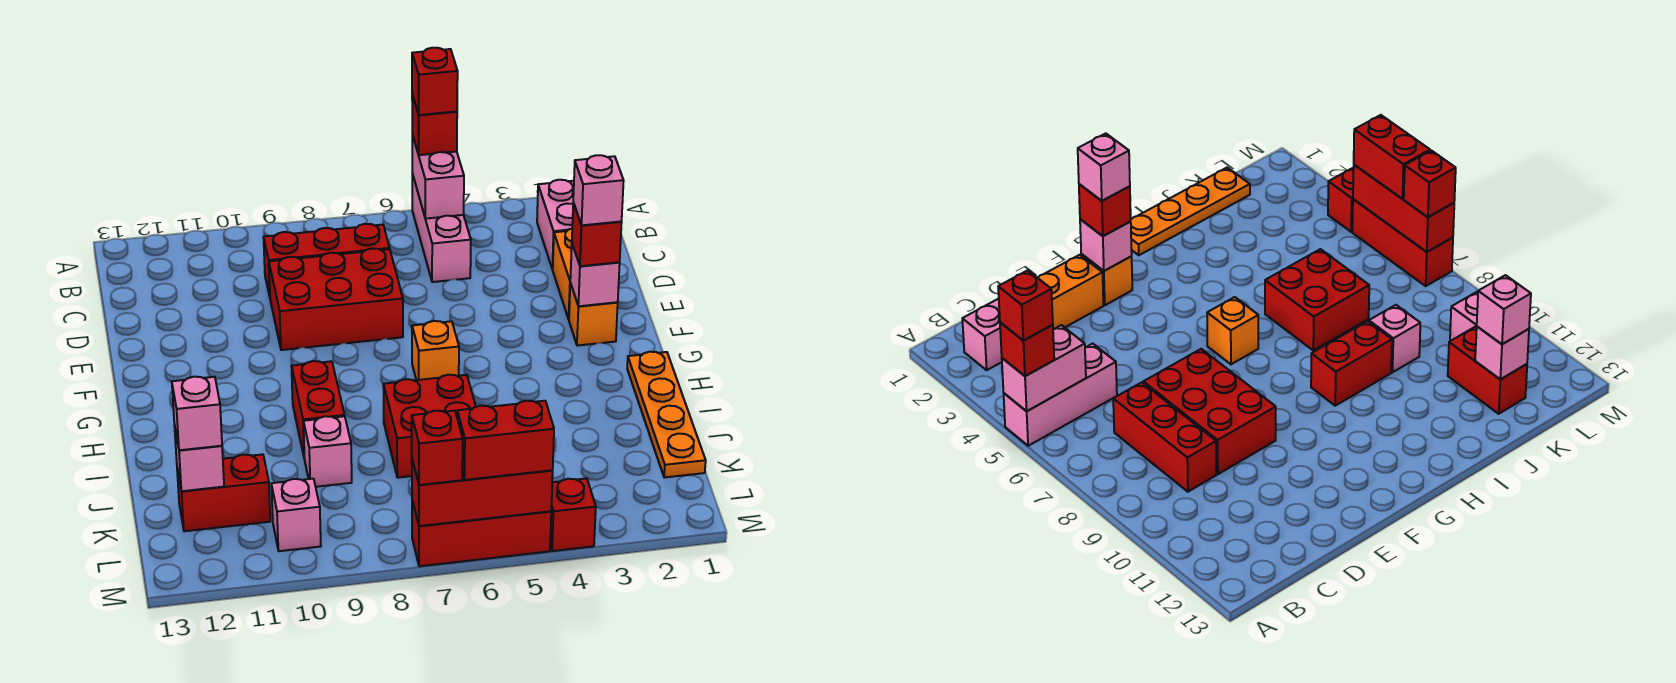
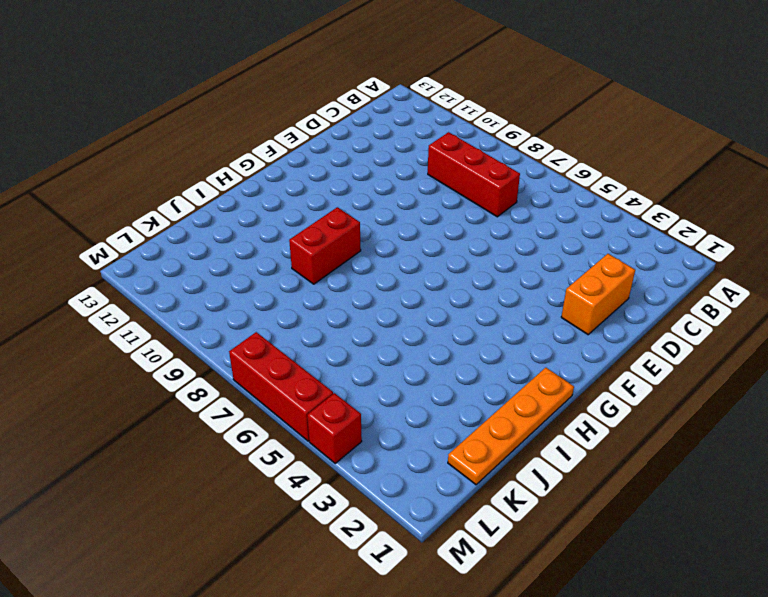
none -> pink brick A5:C5 level 1
none -> pink brick B2:C2 level 1
none -> red brick D7:E9 level 1

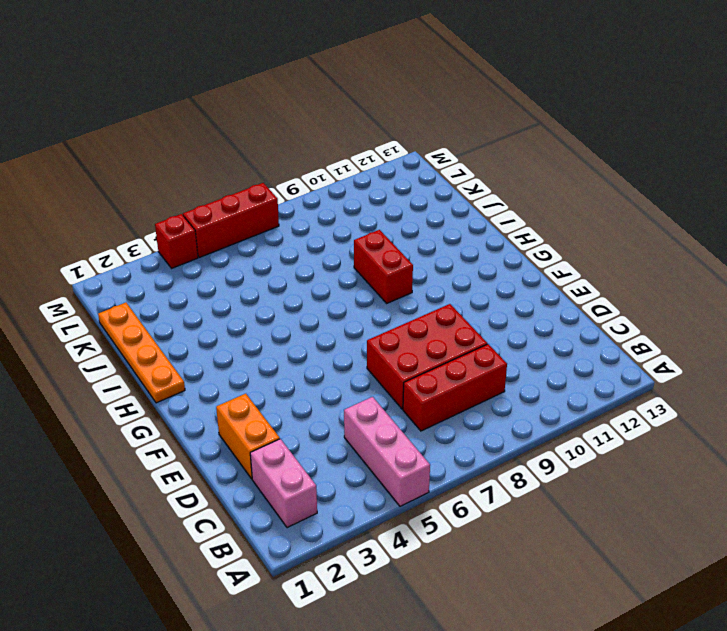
none -> orange brick F2 level 1
none -> orange brick G6 level 1
none -> red brick I6:J7 level 1

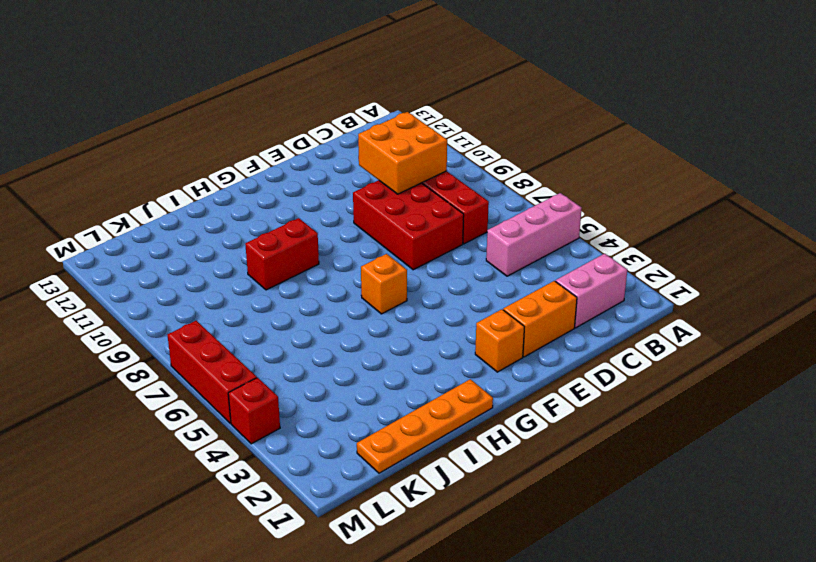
orange brick C9:D10 level 2 -> none
none -> red brick I6:J7 level 1
none -> pink brick J9 level 1
none -> red brick K11:K12 level 1

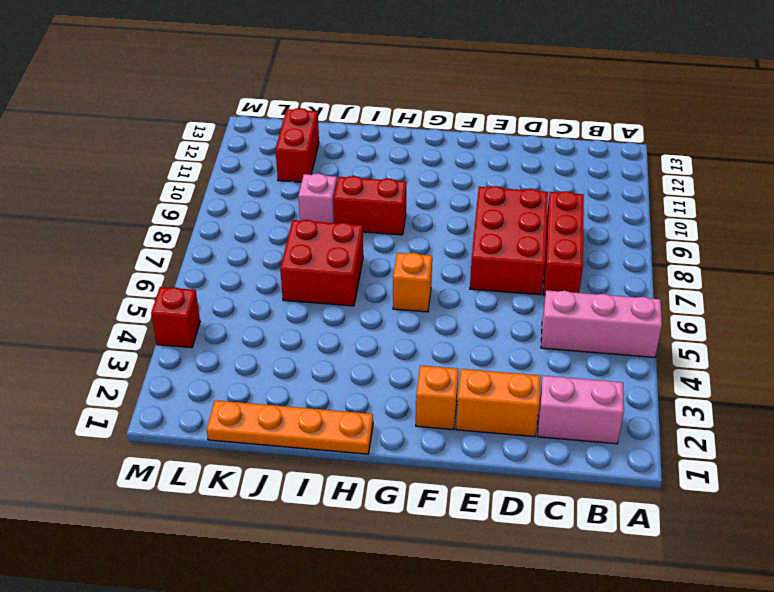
none -> pink brick L10 level 1
none -> red brick M5:M7 level 1
none -> pink brick A5:B5 level 2

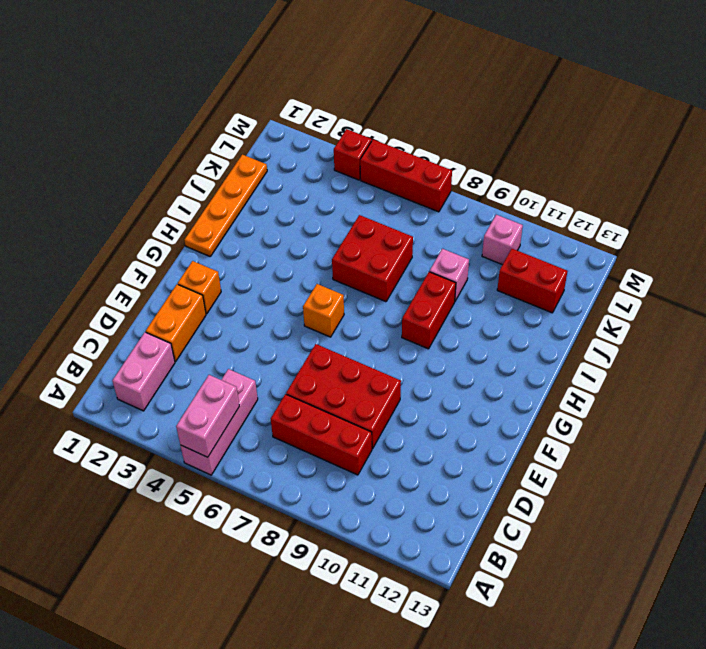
none -> pink brick F2 level 2
none -> pink brick K12 level 2
none -> red brick M5:M7 level 2

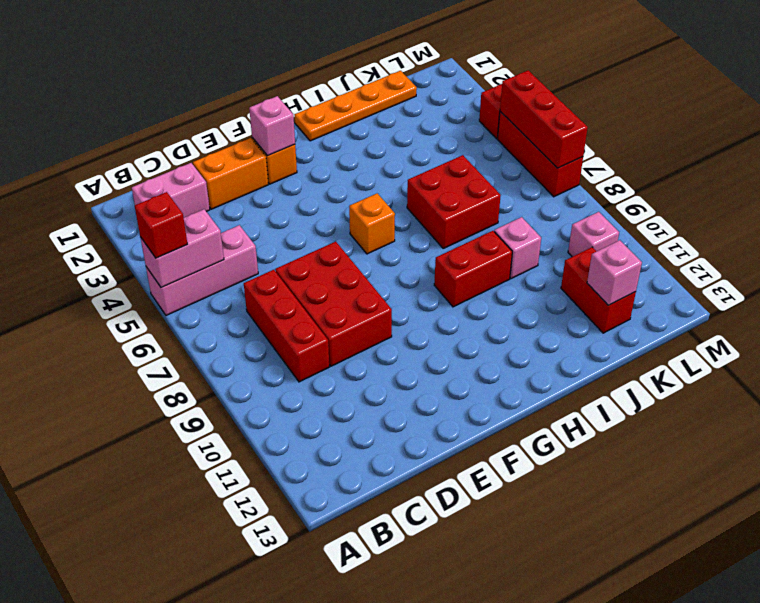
none -> red brick F2 level 3
none -> pink brick K12 level 3
none -> red brick M5:M6 level 3

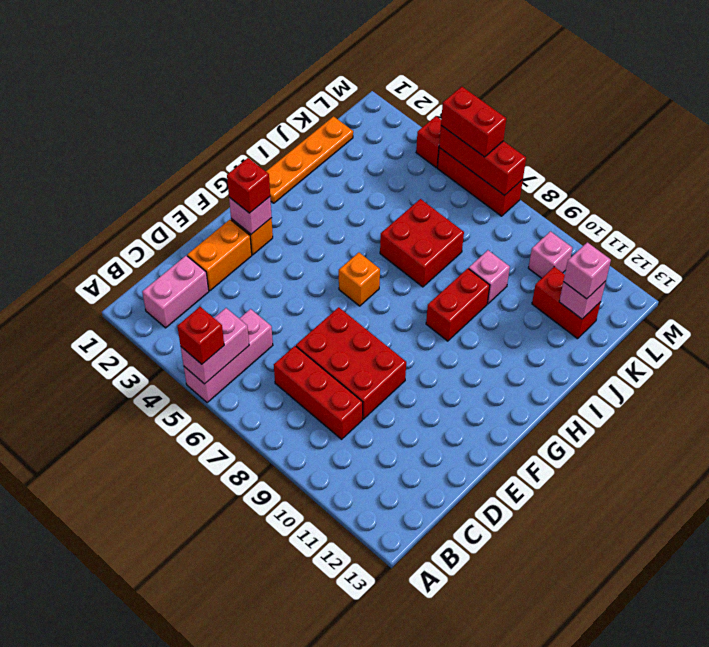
none -> red brick M7 level 3
none -> red brick A5 level 4
none -> pink brick F2 level 4

